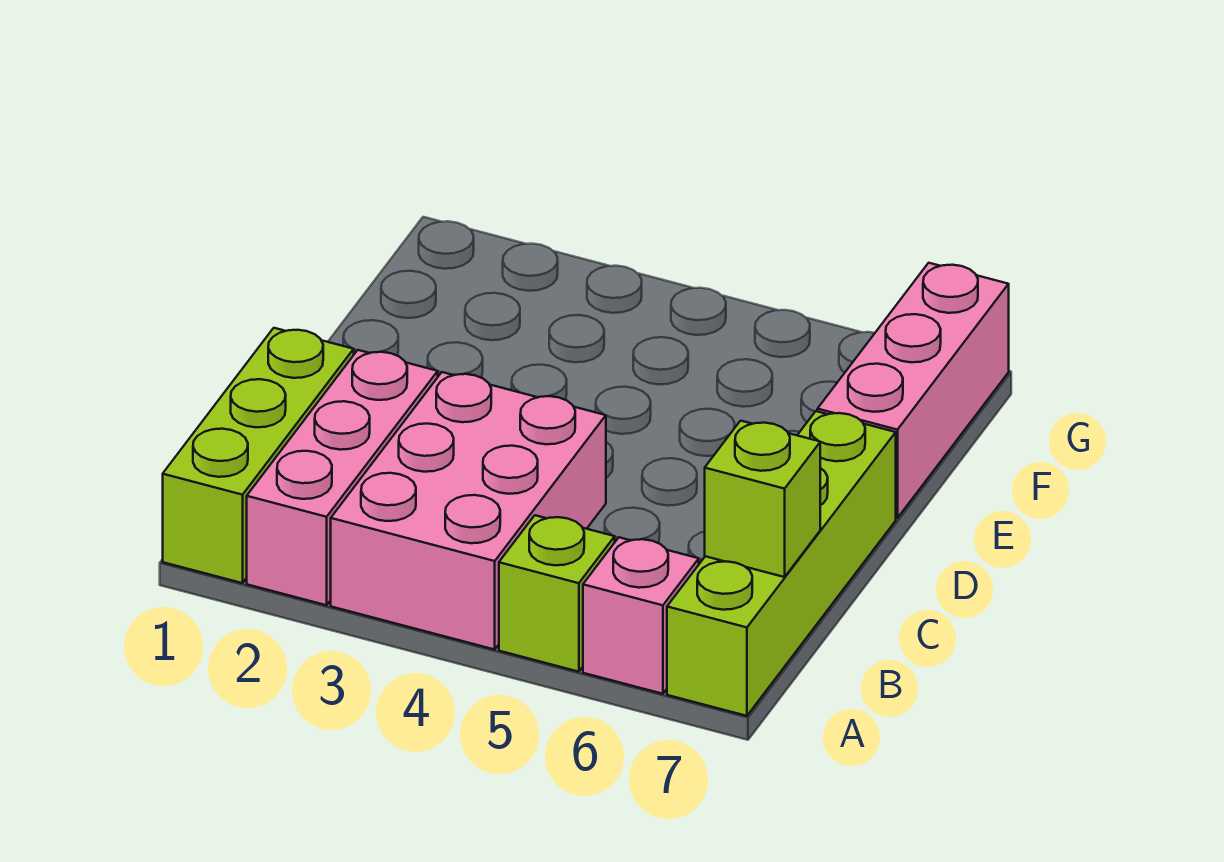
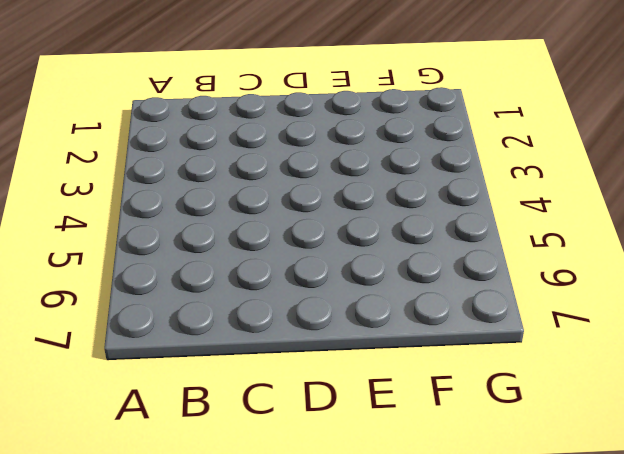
none -> lime brick A1:C1 level 1
none -> pink brick A2:C2 level 1

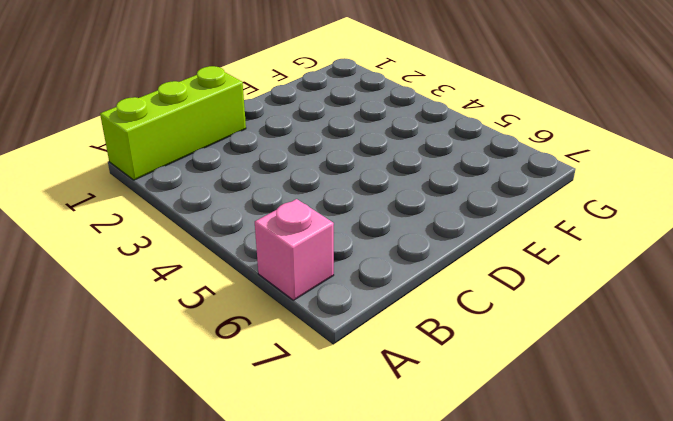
none -> pink brick A2:C2 level 1
none -> pink brick A3:C4 level 1

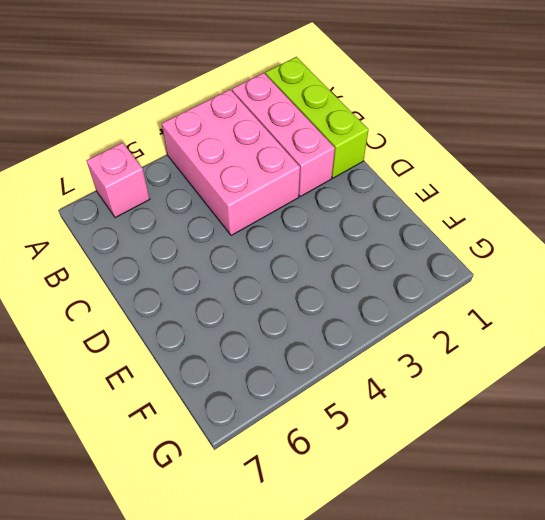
none -> lime brick A5 level 1
none -> lime brick A7:D7 level 1

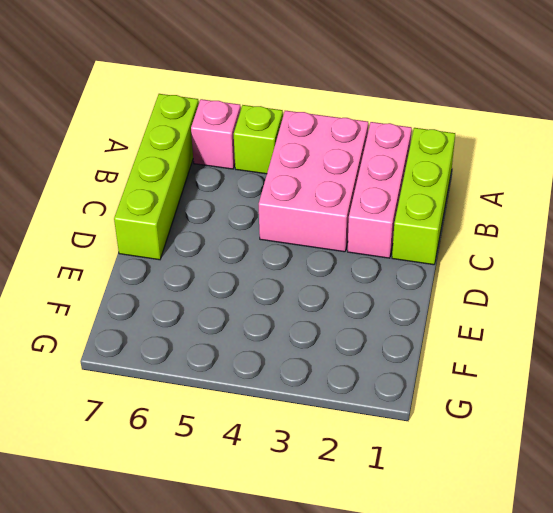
none -> pink brick E7:G7 level 1
none -> lime brick B7 level 2

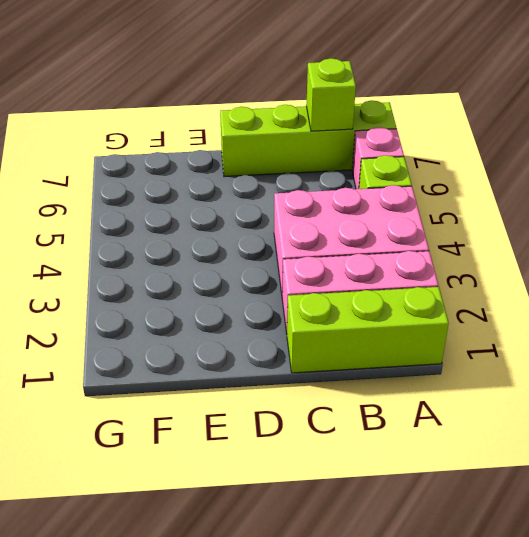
none -> pink brick E7:G7 level 1

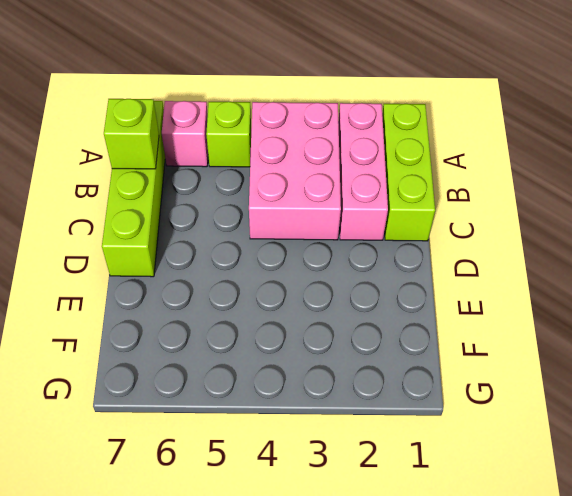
none -> pink brick E7:G7 level 1

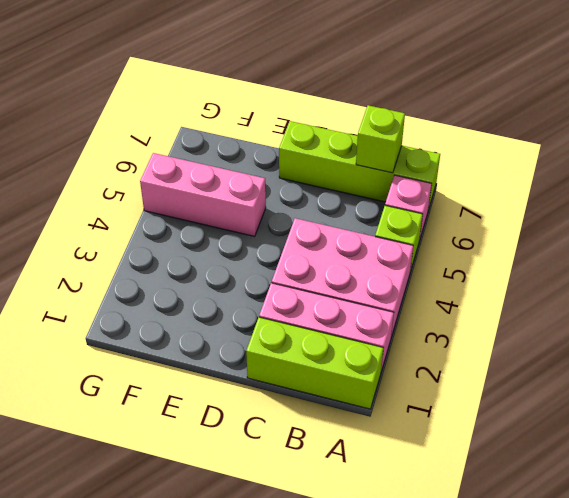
pink brick E5:G5 level 1 -> pink brick E7:G7 level 1

